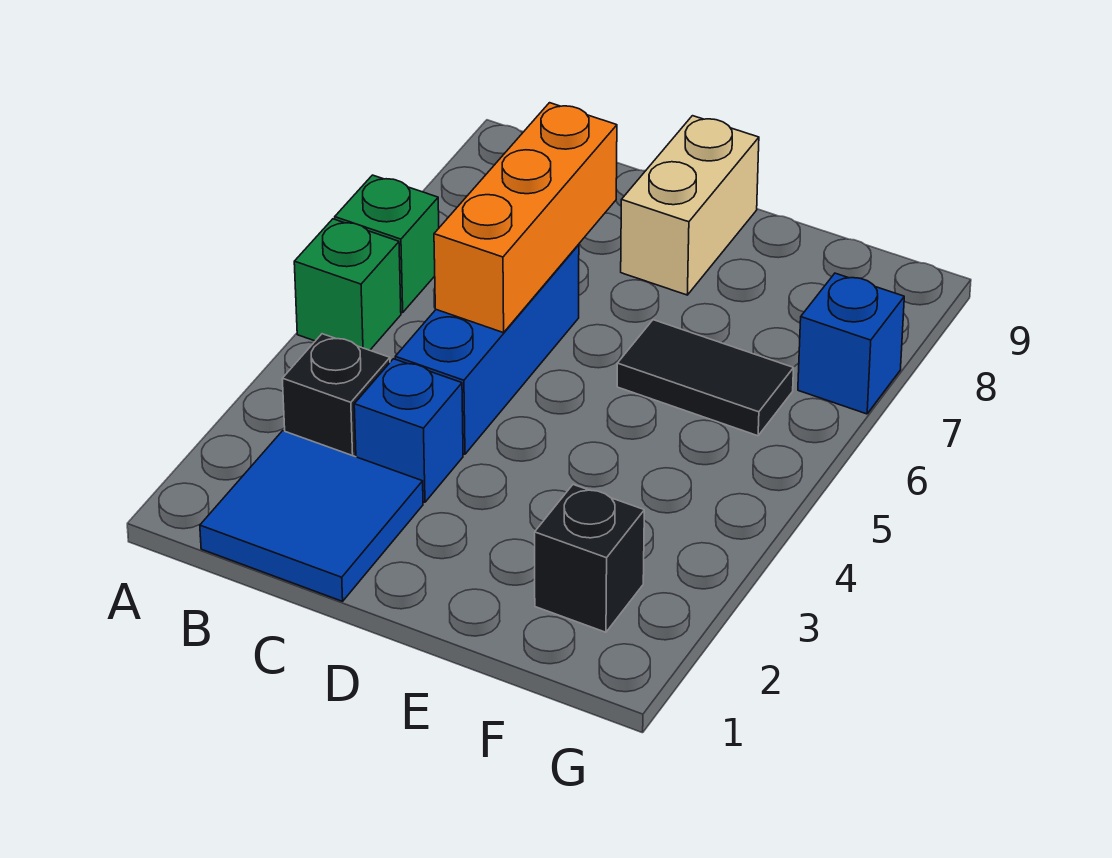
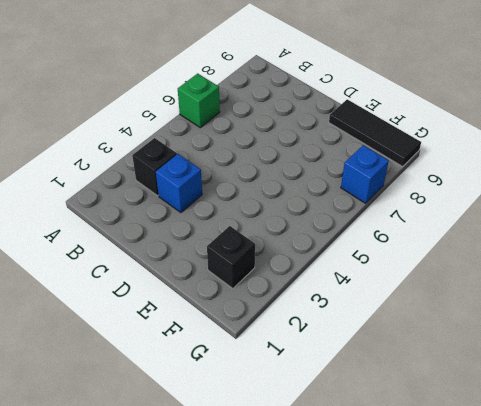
black tile E9:G9 level 1 -> none
none -> green brick A5 level 1
none -> blue tile B1:C2 level 1

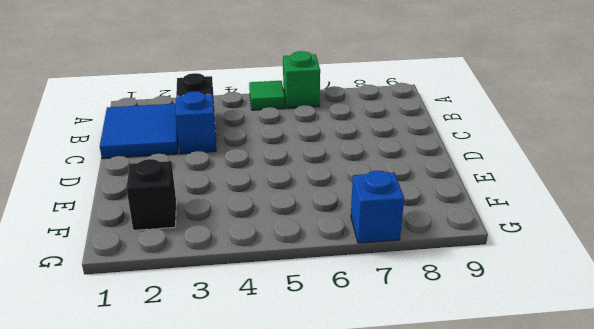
green tile A5 level 1 -> green brick A5 level 1
none -> blue brick C4:C6 level 1
none -> tan brick D8:D9 level 1

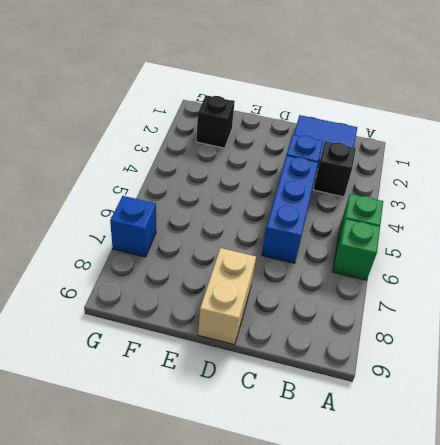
none -> black tile E6:F6 level 1
none -> orange brick C5:C7 level 2

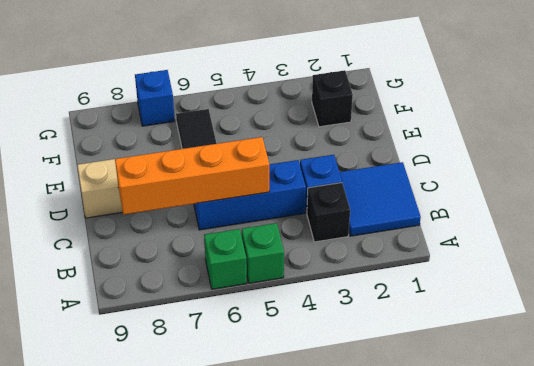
orange brick C5:C8 level 2 -> orange brick C5:C7 level 2

